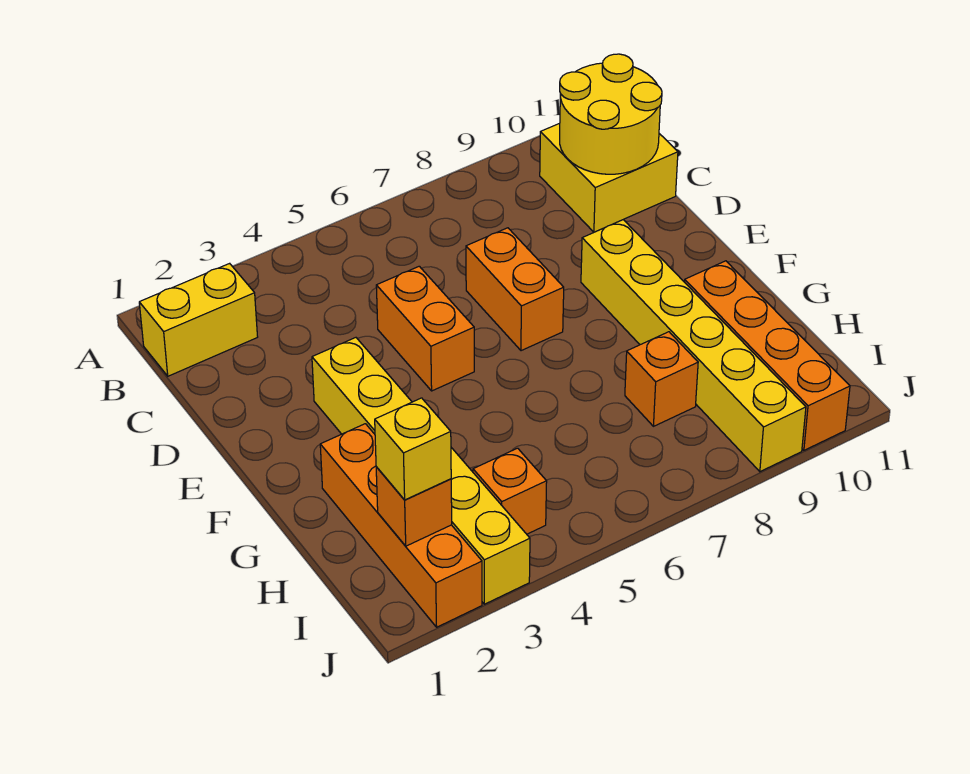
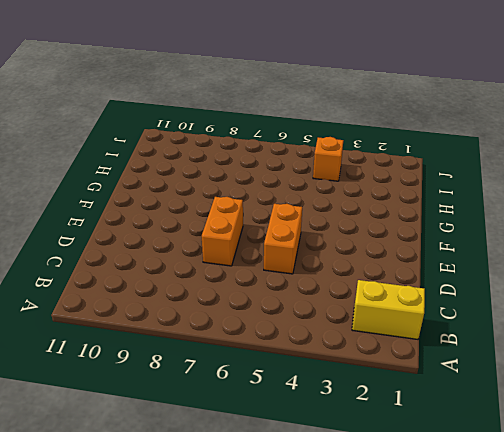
none -> yellow brick B10:C11 level 1
none -> yellow brick E3:J3 level 1
none -> yellow brick E9:J9 level 1

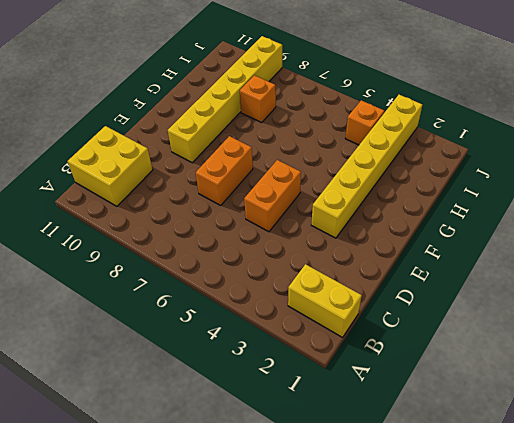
none -> orange brick G2:J2 level 1
none -> orange brick G10:J10 level 1
none -> yellow round brick B10:C11 level 2

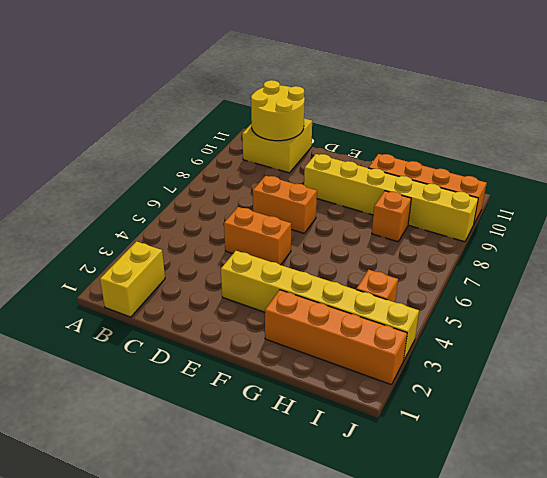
none -> orange brick I2 level 2
none -> yellow brick I2 level 3

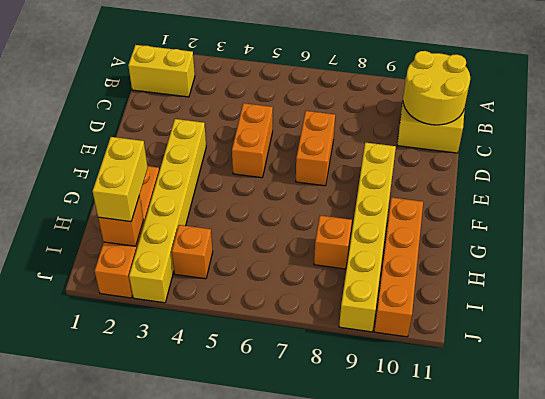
yellow brick H2:I2 level 3 -> yellow brick I2 level 3

